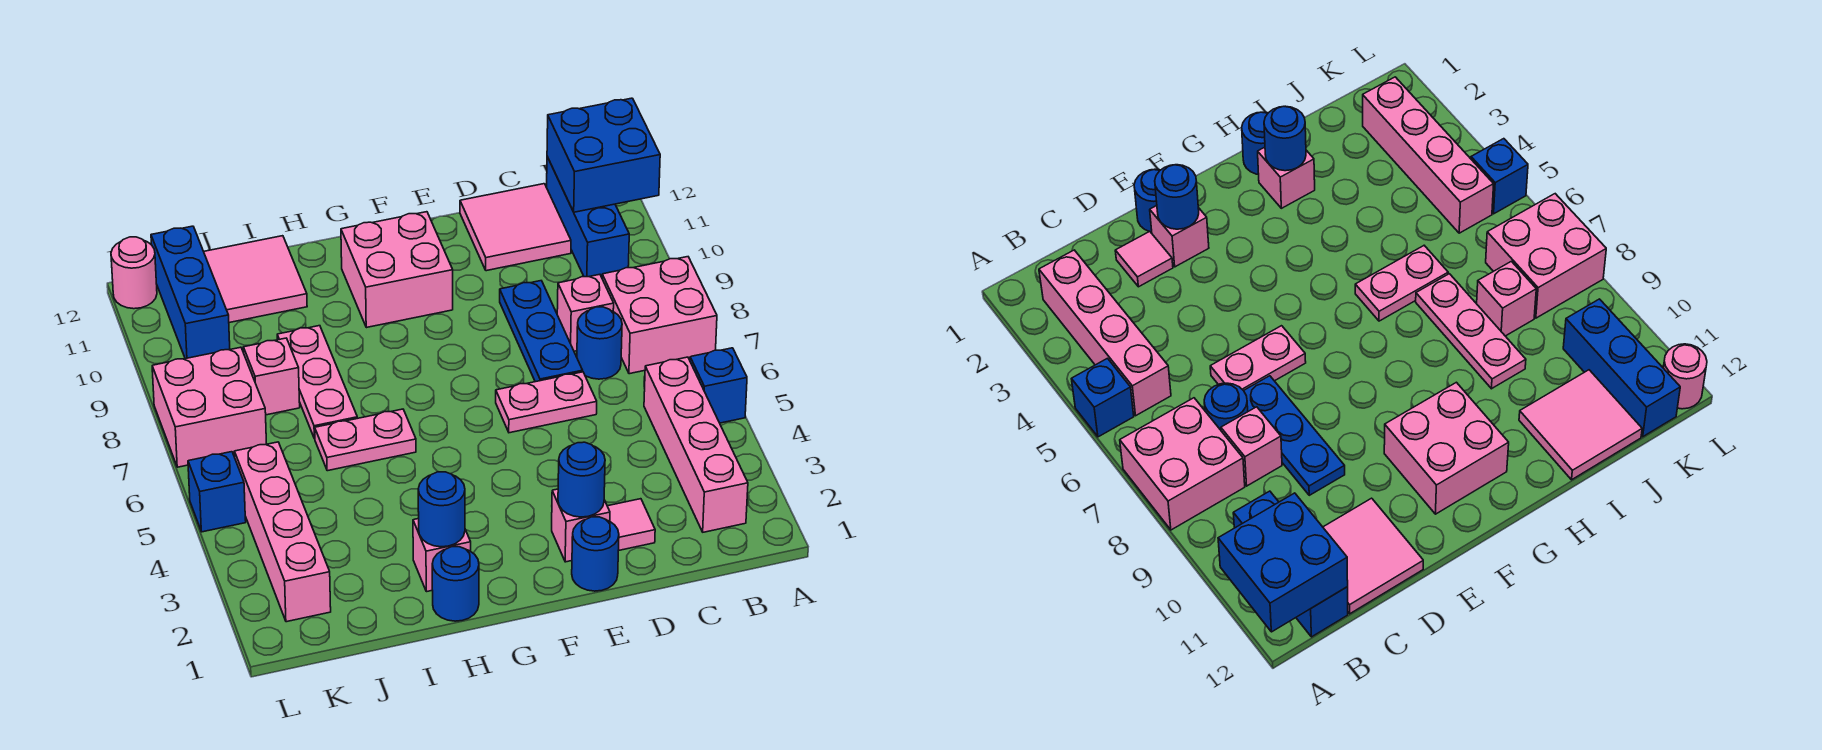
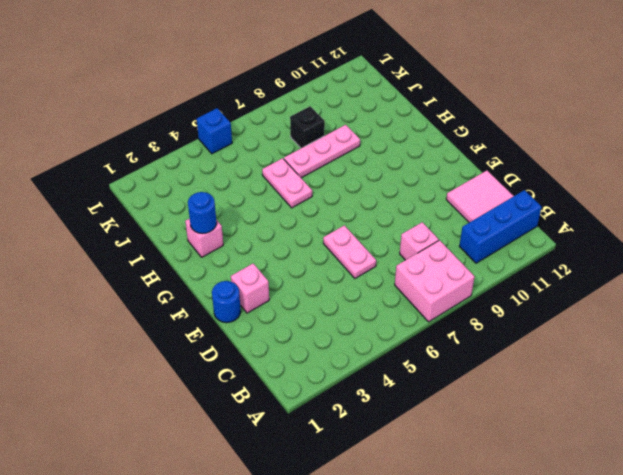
black brick J8 level 1 -> pink brick J8 level 1
none -> blue brick A5 level 1
none -> pink brick B2:B5 level 1
none -> blue round brick C7 level 1

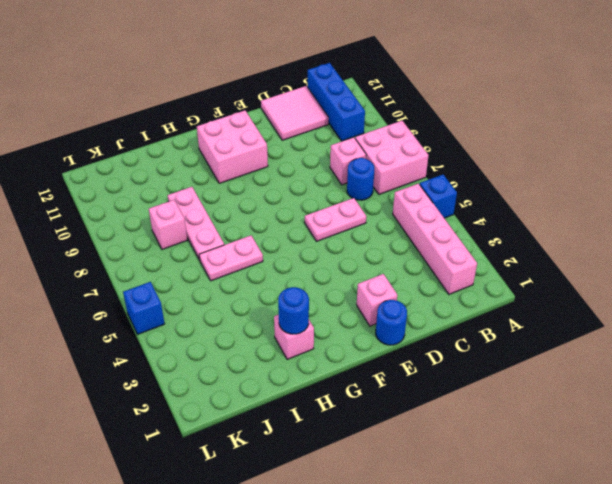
none -> pink tile D2 level 1
none -> blue plate D7:D9 level 1
none -> blue round brick H1 level 1

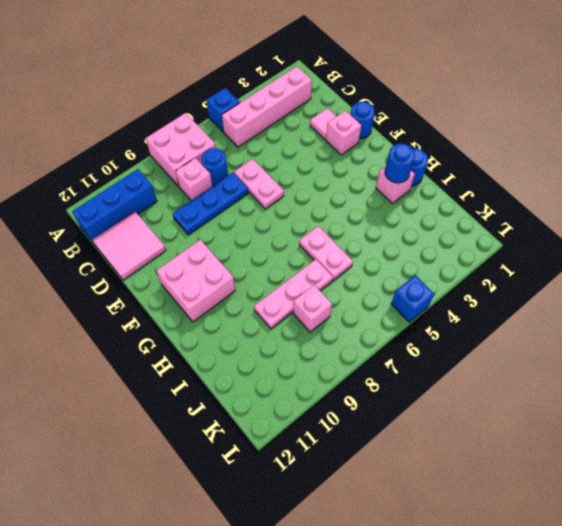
none -> pink tile I11:J12 level 1
none -> pink brick K2:K5 level 1
none -> pink brick K7:L8 level 1

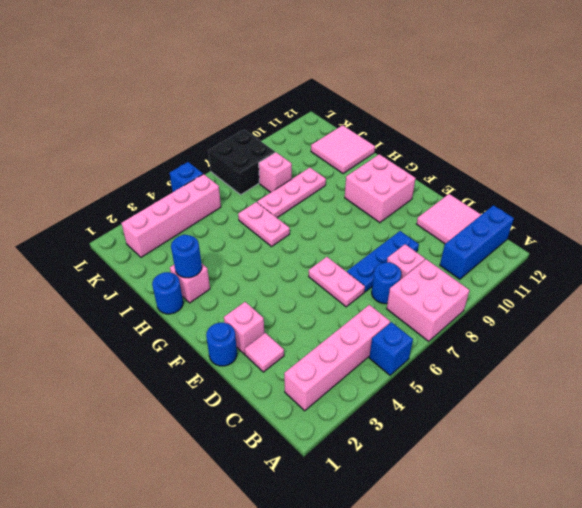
black brick K7:L8 level 1 -> pink brick K7:L8 level 1
none -> blue brick K10:K12 level 1
none -> pink round brick L12 level 1
none -> blue brick A11:B12 level 2

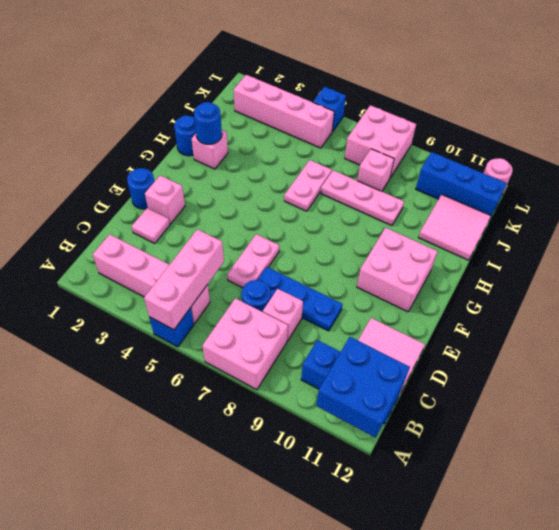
pink brick A5:C5 level 2 -> none
none -> blue round brick E2 level 2

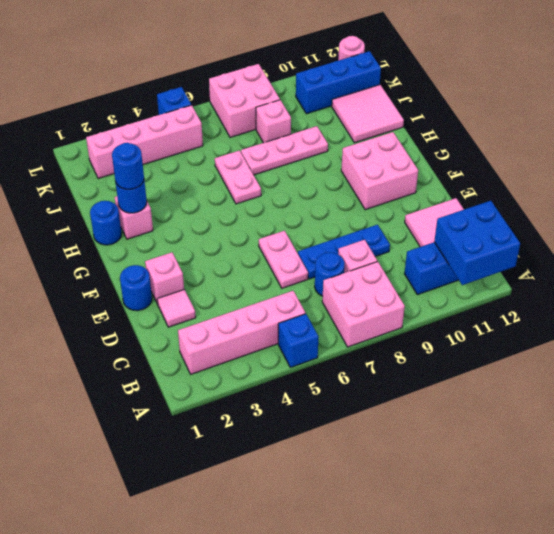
blue round brick H2 level 3 -> blue round brick E2 level 2

